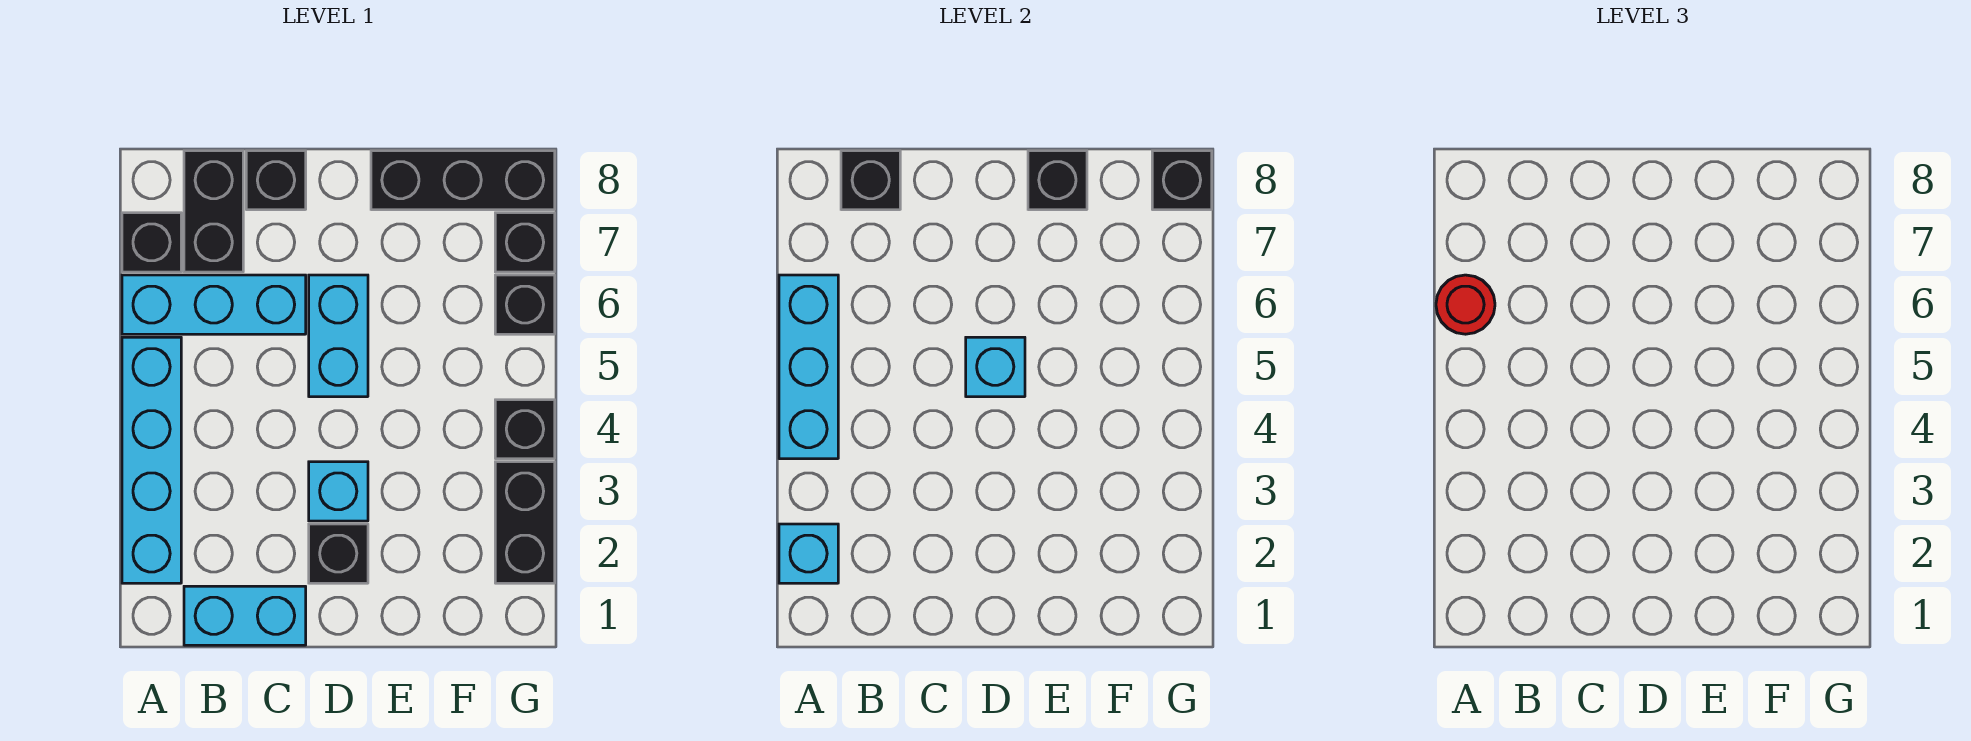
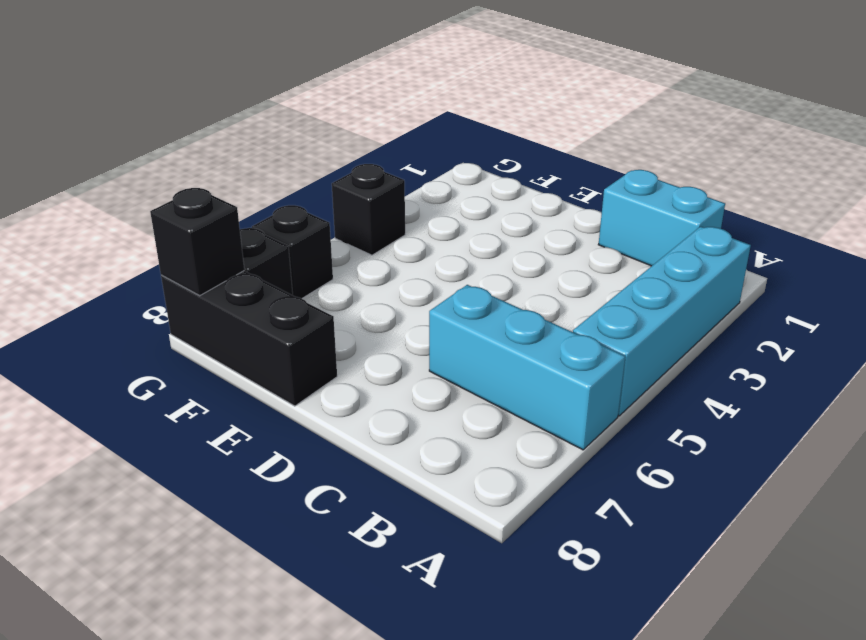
none -> black brick A7 level 1
none -> black brick B7:B8 level 1
none -> black brick C8 level 1

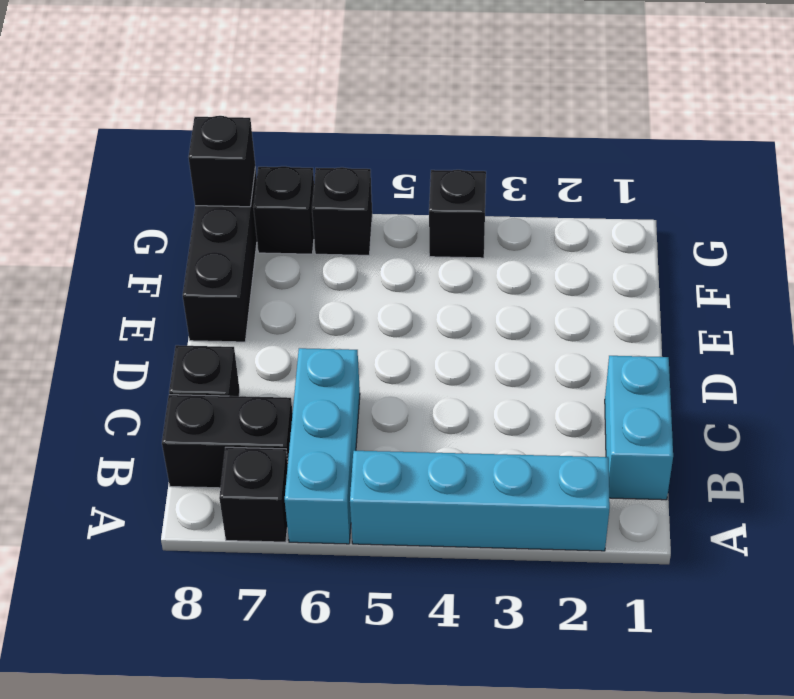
none -> black brick D2 level 1
none -> cyan brick D3 level 1
none -> cyan brick D5:D6 level 1

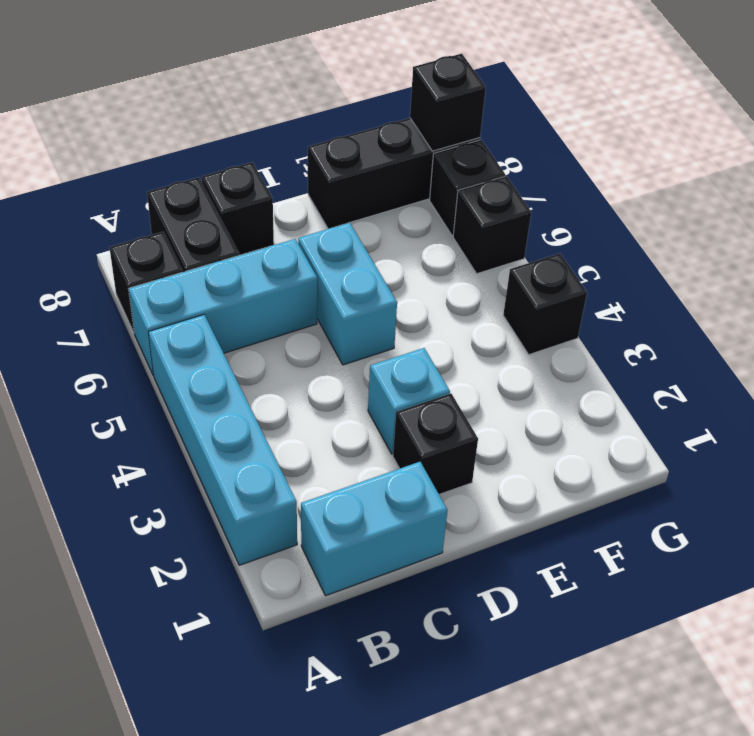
none -> black brick G2:G3 level 1
none -> cyan brick A2 level 2
none -> cyan brick A4:A6 level 2

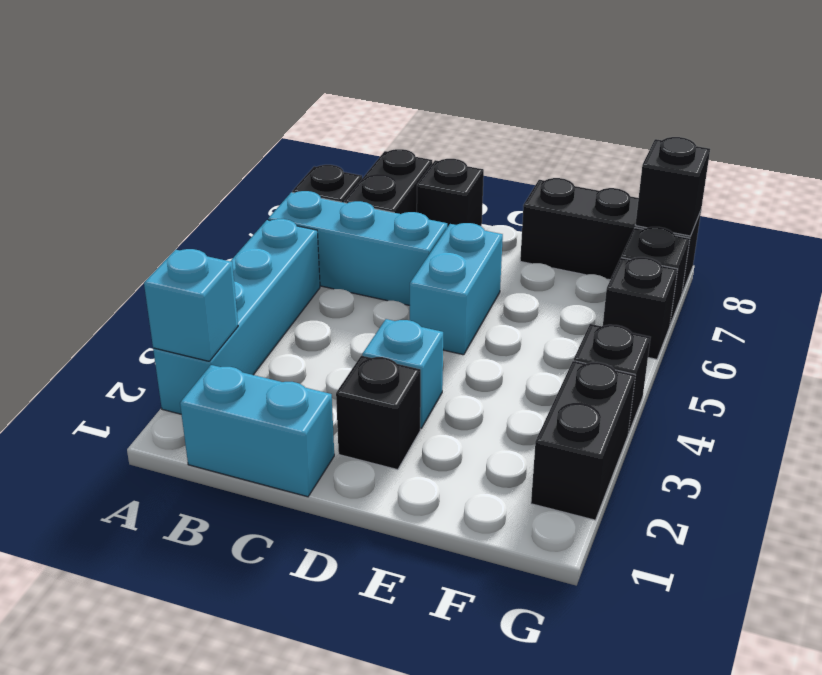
none -> cyan brick A4:A6 level 2
none -> black brick B8 level 2
none -> cyan brick D5 level 2

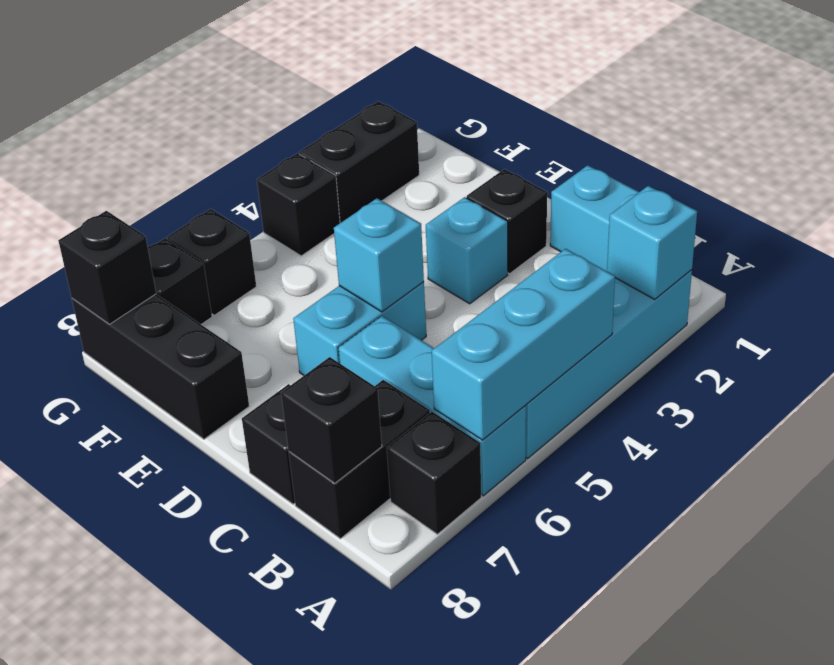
none -> black brick E8 level 2
none -> red round brick A6 level 3

